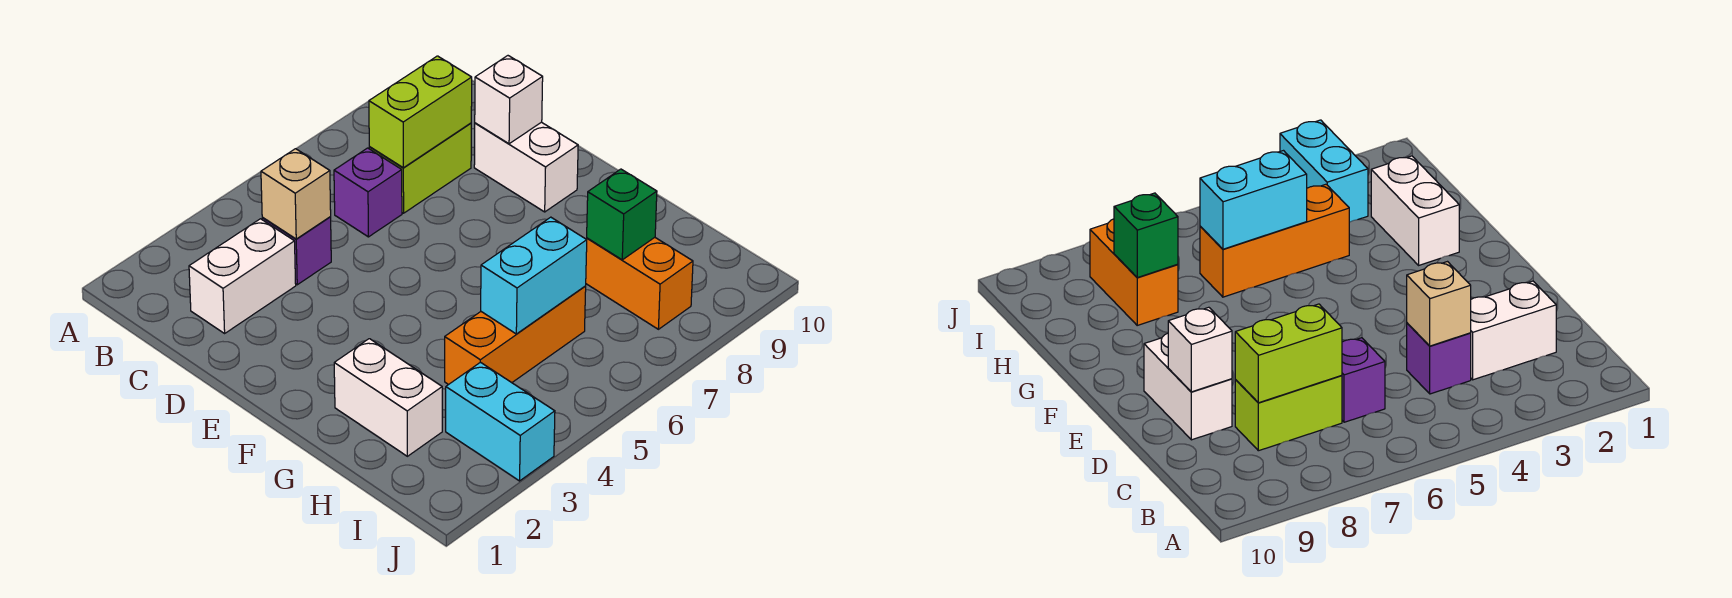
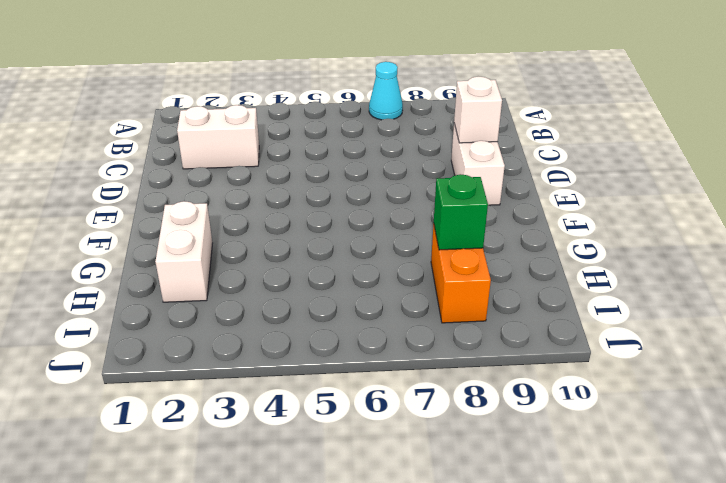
cyan cone A7 level 1 -> none
none -> purple brick C4 level 1
none -> purple brick C6 level 1
none -> lime brick C7:C8 level 1

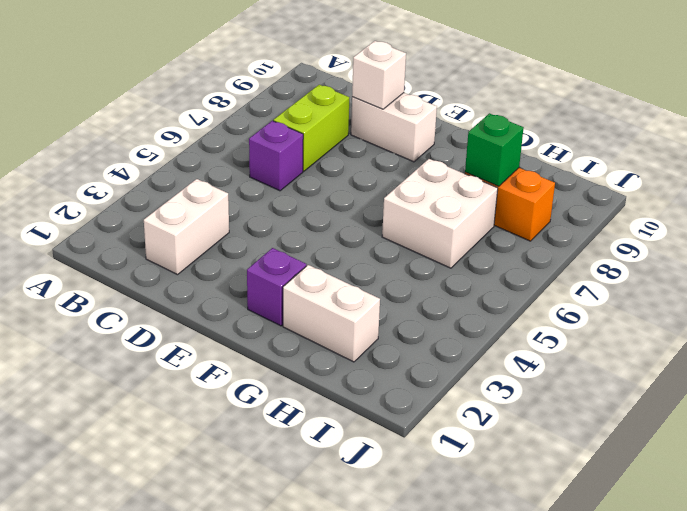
purple brick F2 level 1 -> purple brick C4 level 1
white brick G6:H7 level 1 -> orange brick H4:H6 level 1
none -> cyan brick I3:J3 level 1
none -> tan brick C4 level 2
none -> lime brick C7:C8 level 2

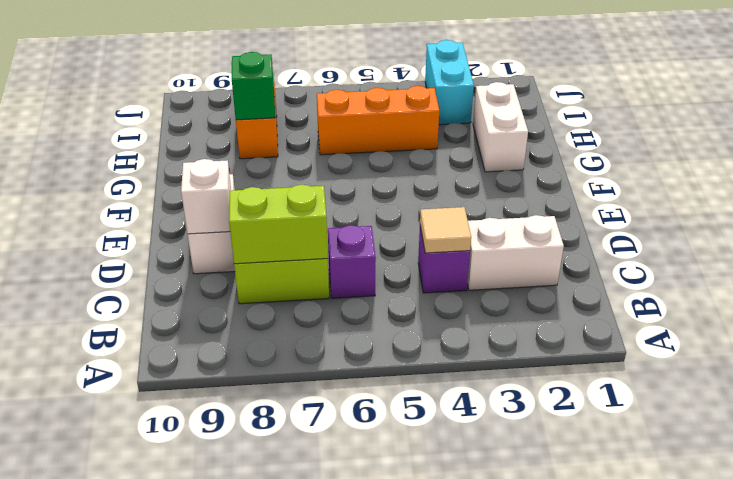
tan tile C4 level 2 -> tan brick C4 level 2
none -> cyan brick H5:H6 level 2

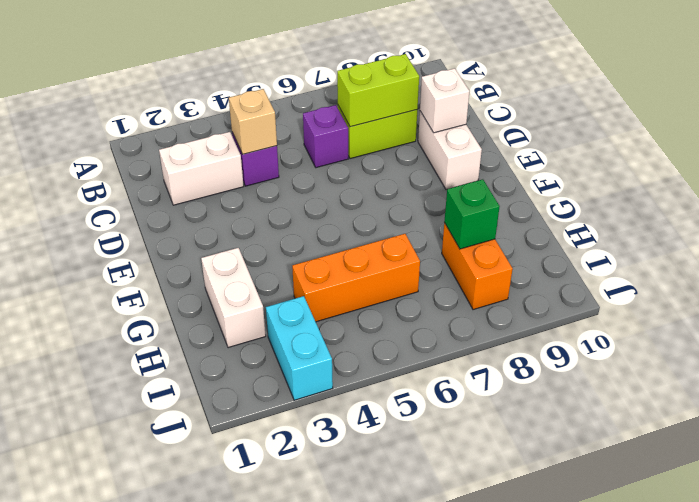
none -> cyan brick H5:H6 level 2

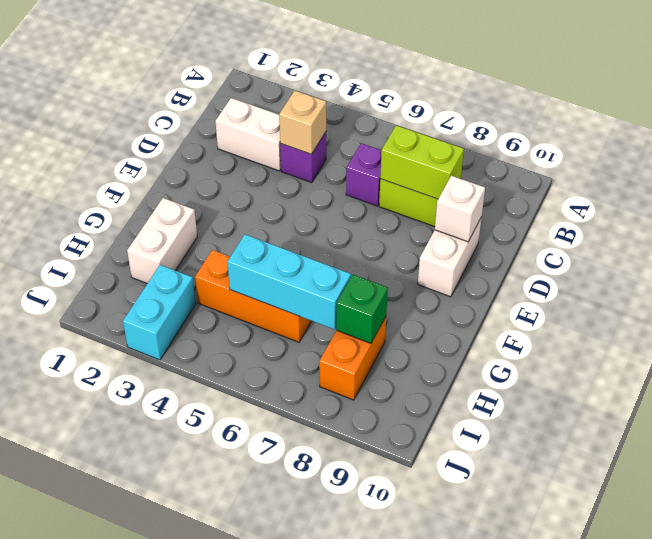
cyan brick H5:H7 level 2 -> cyan brick H5:H6 level 2

